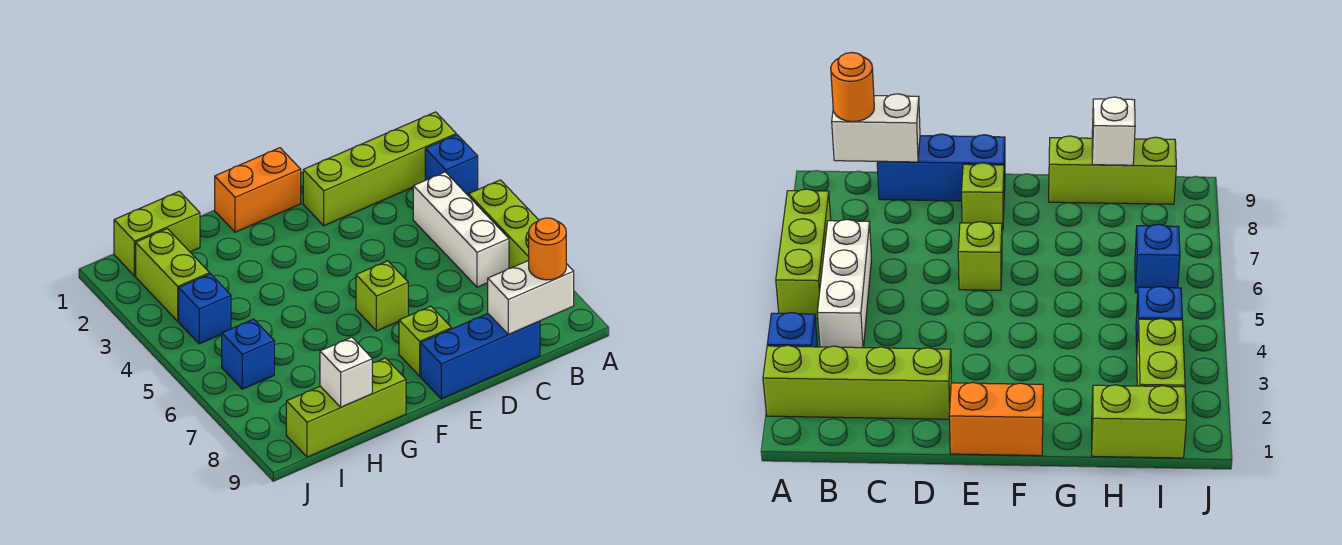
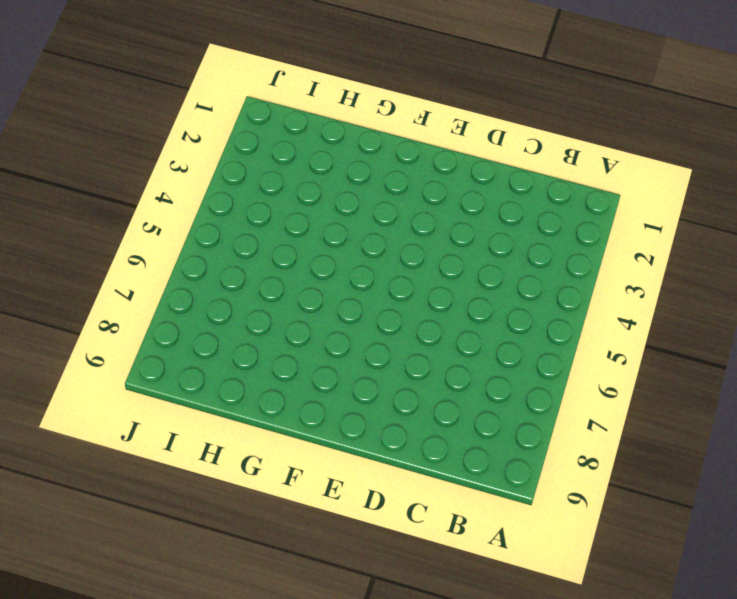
none -> lime brick A2:D2 level 1
none -> blue brick A3 level 1
none -> lime brick A5:A7 level 1

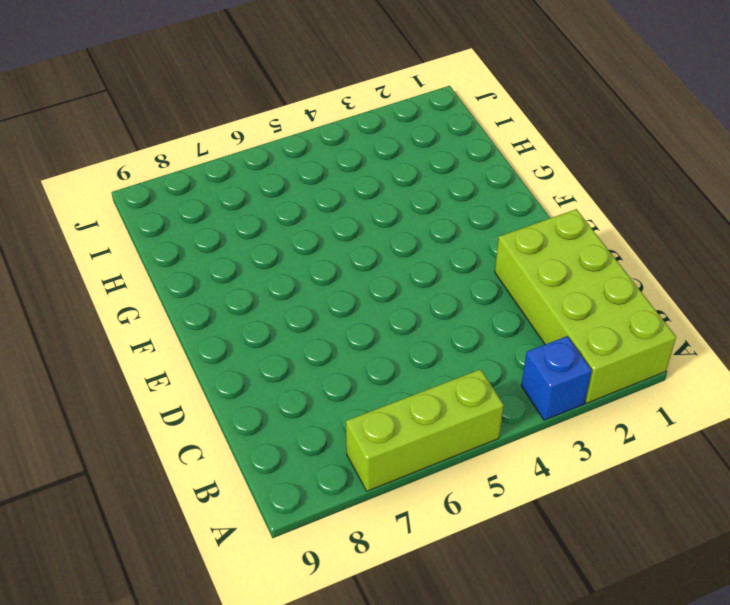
lime brick A1:D2 level 1 -> lime brick A2:D2 level 1
none -> white brick B4:B6 level 1
none -> blue brick C9:E9 level 1
none -> orange brick E1:F1 level 1

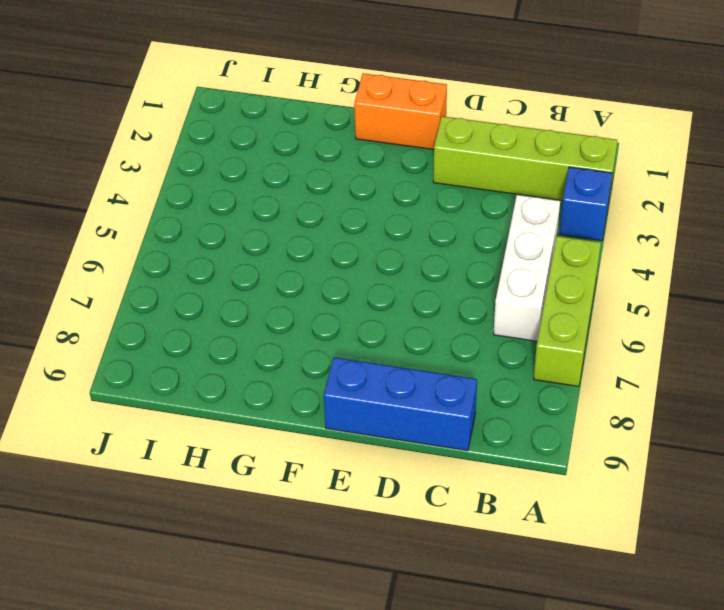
none -> lime brick E6 level 1
none -> lime brick E8 level 1
none -> lime brick G9:I9 level 1

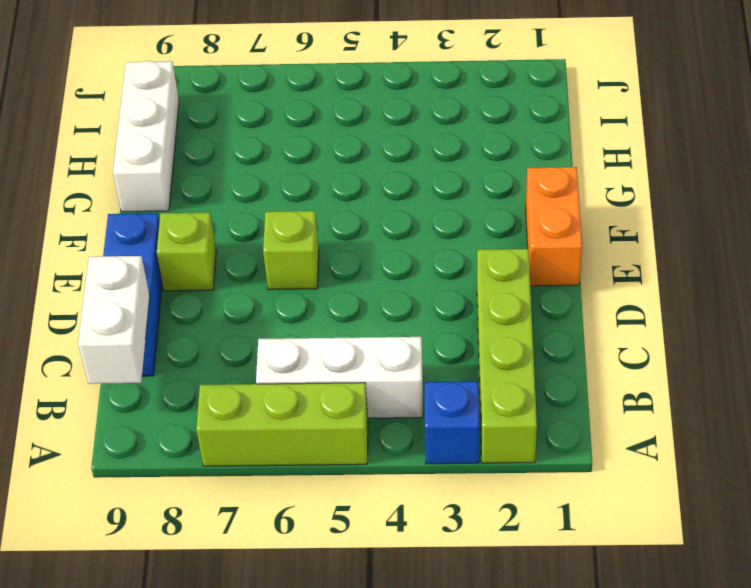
white brick G9:I9 level 1 -> lime brick G9:I9 level 1
none -> lime brick H1:I1 level 1
none -> lime brick I2:I3 level 1
none -> blue brick I4 level 1

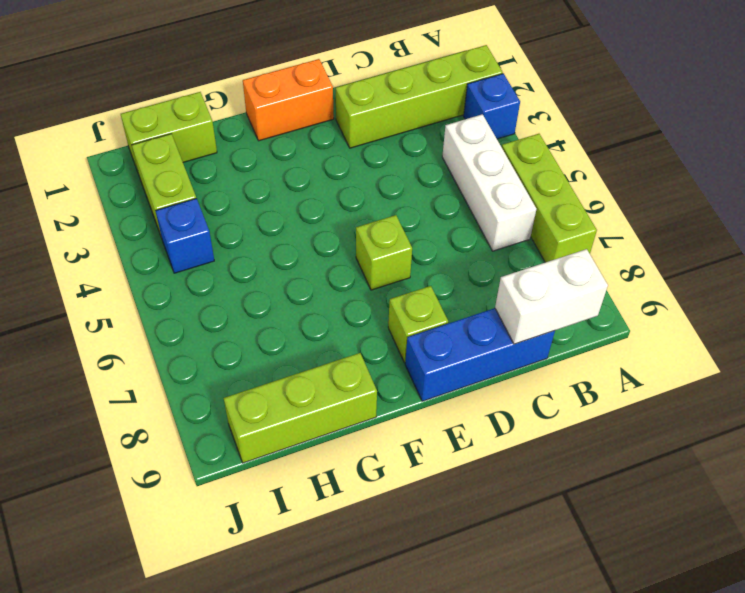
none -> blue brick I6 level 1
none -> white brick H9 level 2
none -> orange round brick B9 level 3

